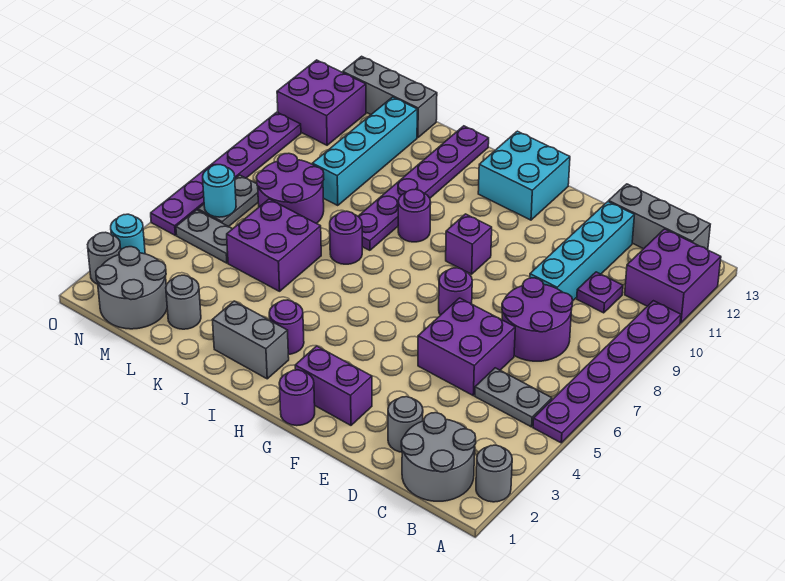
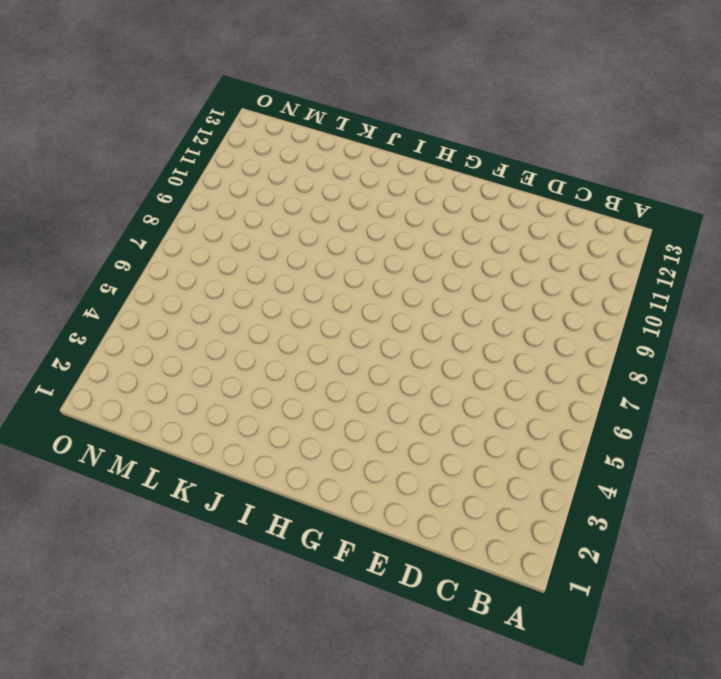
none -> grey round brick A2 level 1
none -> purple plate A5:A10 level 1
none -> purple brick A11:B12 level 1
none -> grey round brick B1:C2 level 1

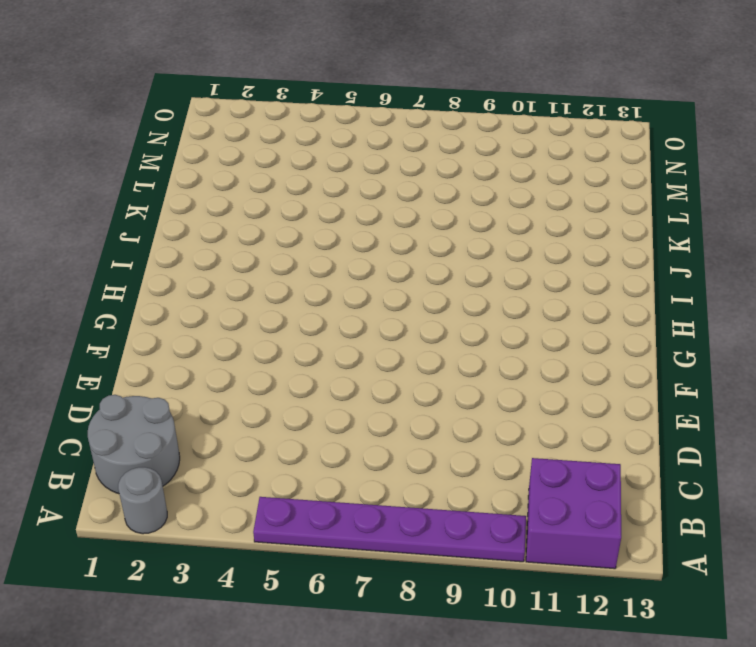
none -> grey plate B5:C5 level 1
none -> grey brick B13:D13 level 1
none -> purple round brick C7:D8 level 1
none -> purple plate C10 level 1

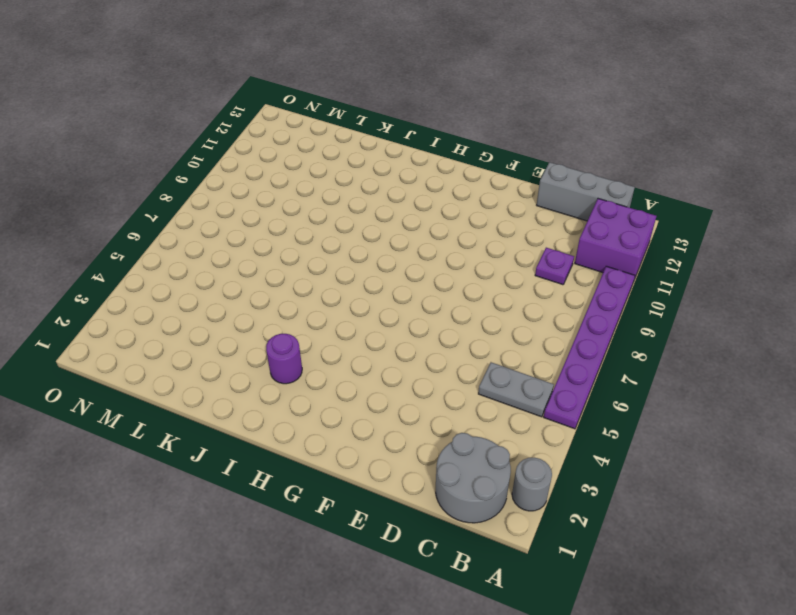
none -> purple round brick C7:D8 level 1
none -> grey round brick D2 level 1
none -> purple brick D5:E6 level 1
none -> cyan brick D9:D12 level 1

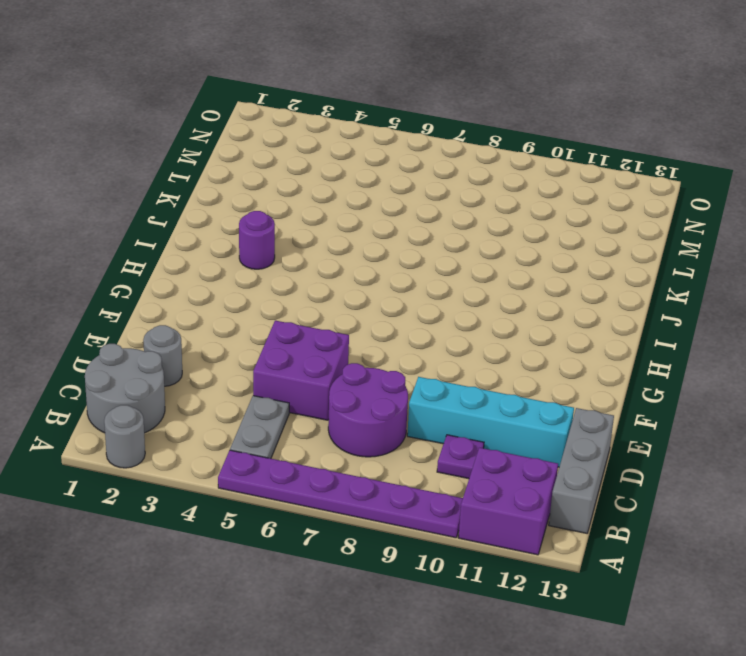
none -> purple brick F2:G2 level 1
none -> purple round brick F7 level 1
none -> purple round brick G1 level 1
none -> purple brick G9 level 1

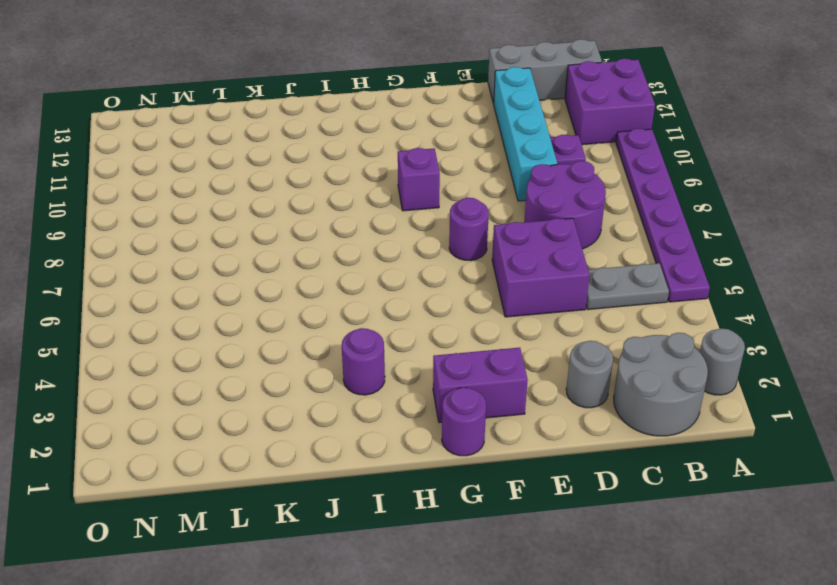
none -> cyan brick G12:H13 level 1
none -> grey brick I2:J2 level 1
none -> purple round brick I9 level 1
none -> purple round brick J7 level 1

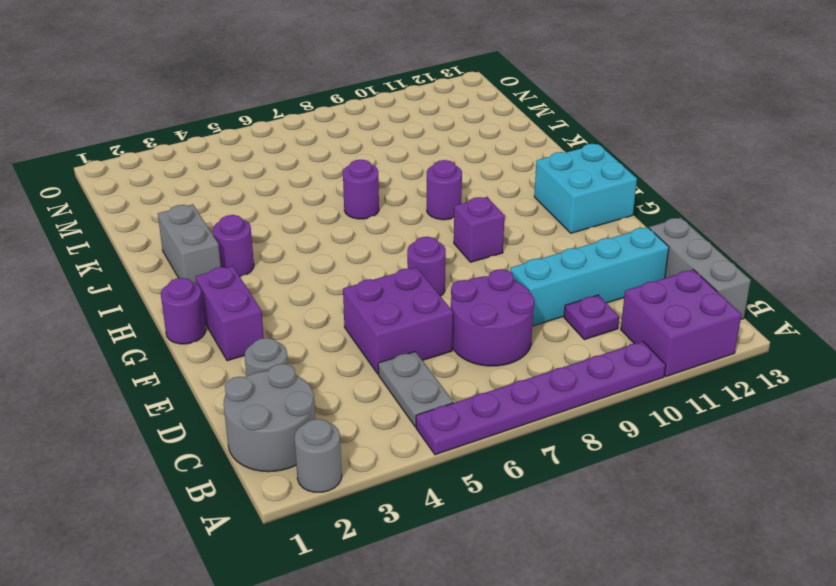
none -> purple plate J8:J13 level 1
none -> purple brick K5:L6 level 1
none -> grey round brick L2 level 1
none -> purple round brick L7:M8 level 1

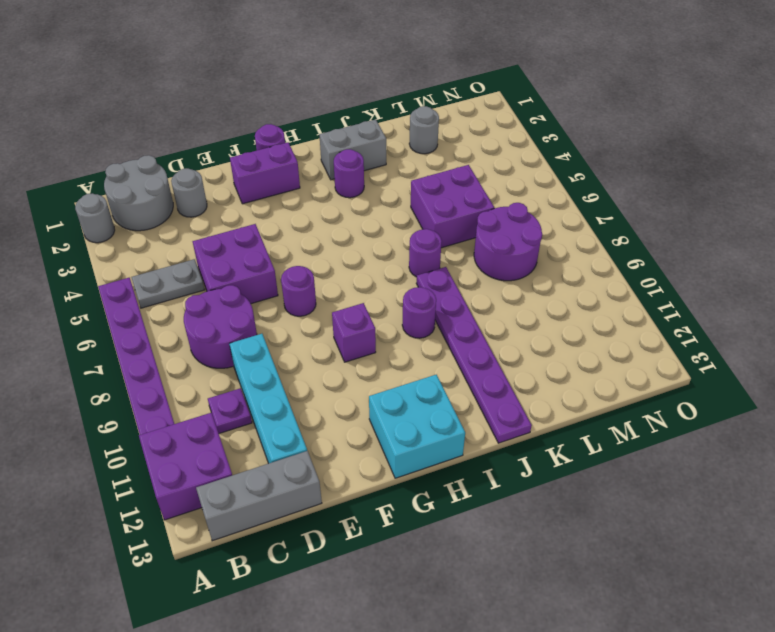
none -> cyan brick L9:L12 level 1
none -> grey brick L13:N13 level 1
none -> grey round brick M1:N2 level 1
none -> grey plate M5:N5 level 1

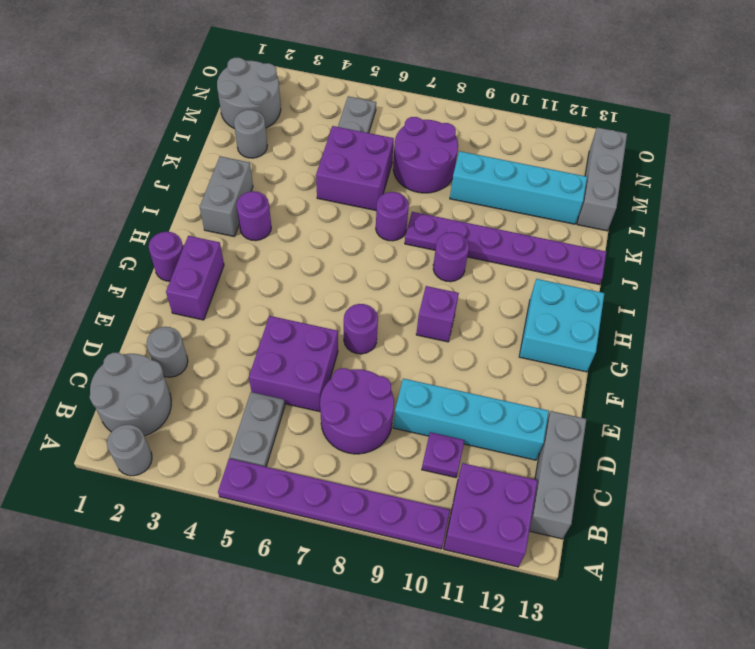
none -> grey plate N6:N7 level 1
none -> purple brick N11:O12 level 1
none -> grey round brick O2 level 1
none -> cyan round brick O3 level 1

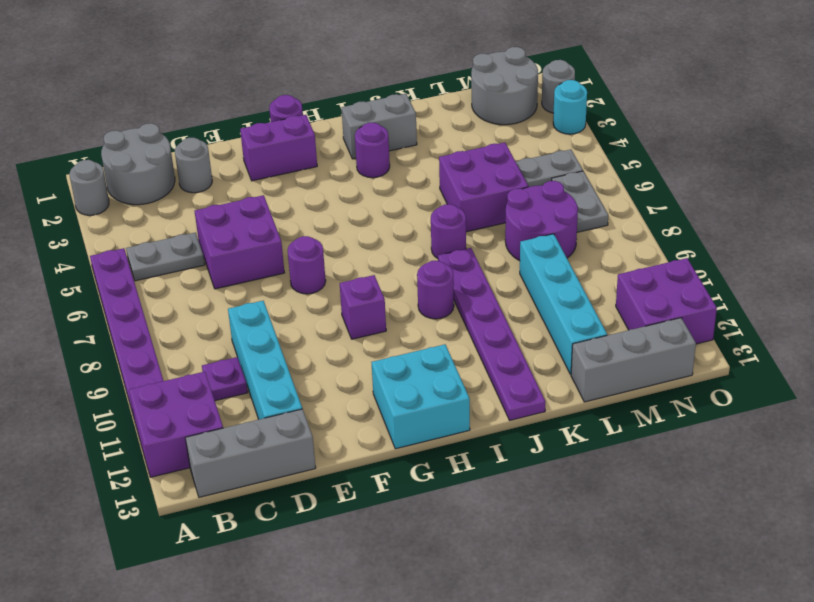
none -> purple round brick C7:D8 level 1
none -> grey round brick L2 level 1
none -> purple plate O5:O10 level 1
none -> cyan round brick N6 level 2

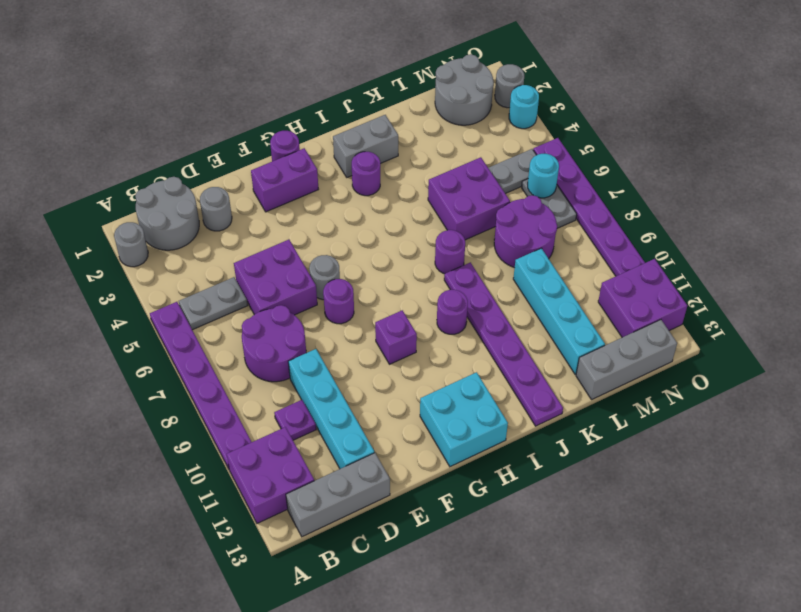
grey round brick F6 level 1 -> grey round brick L2 level 1

